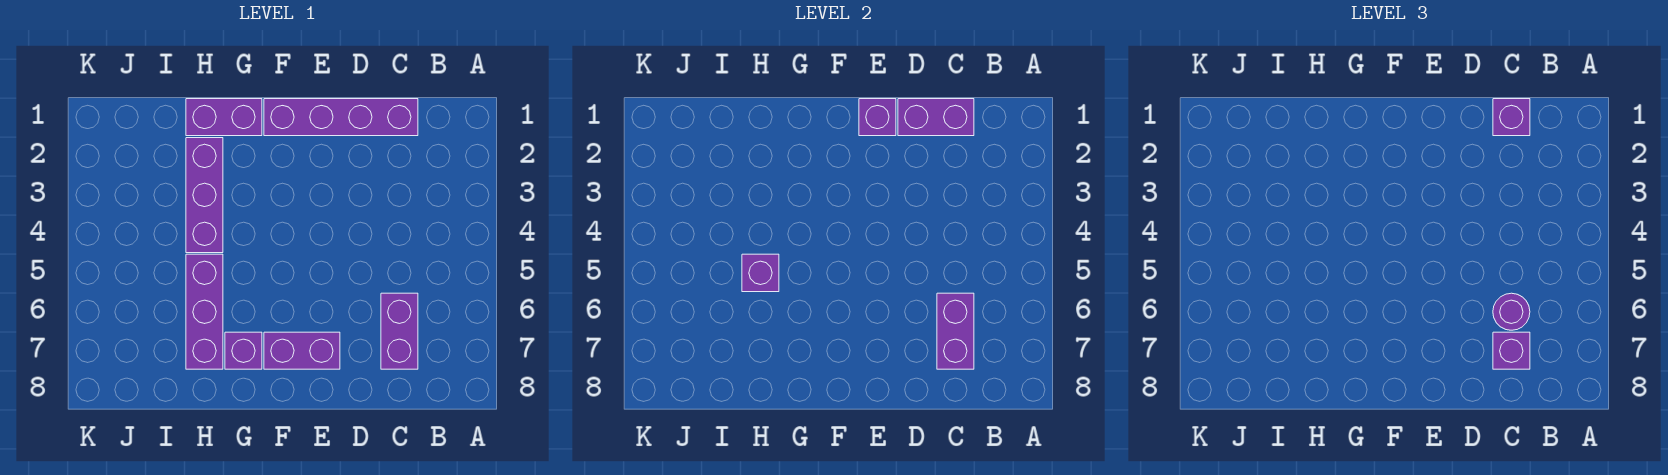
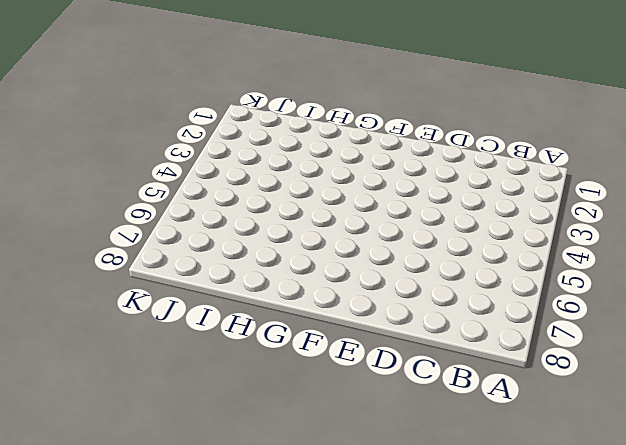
none -> purple brick C1:F1 level 1
none -> purple brick C6:C7 level 1
none -> purple brick E7:F7 level 1

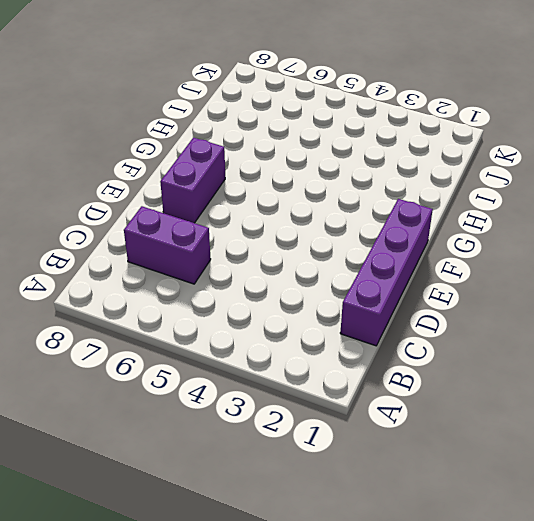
none -> purple brick G1:H1 level 1
none -> purple brick G7 level 1
none -> purple brick H2:H4 level 1

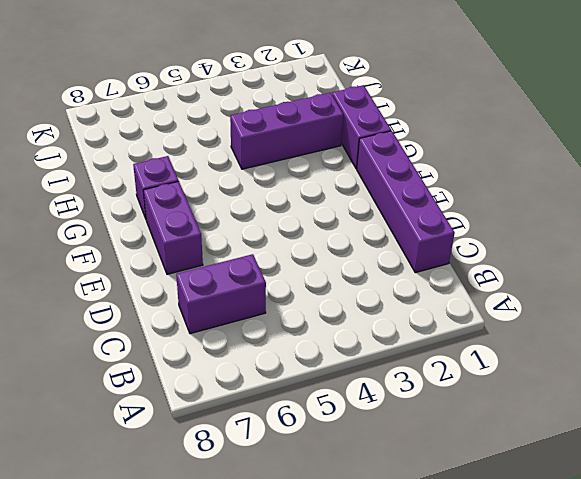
none -> purple brick H5:H7 level 1
none -> purple brick C1:D1 level 2
none -> purple brick C6:C7 level 2

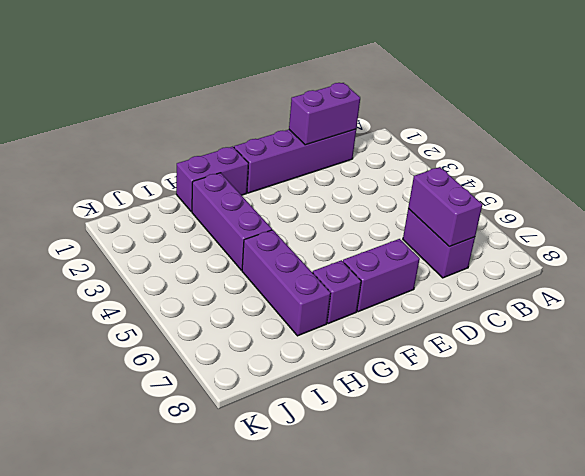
none -> purple brick E1 level 2
none -> purple brick H5 level 2
none -> purple brick C1 level 3

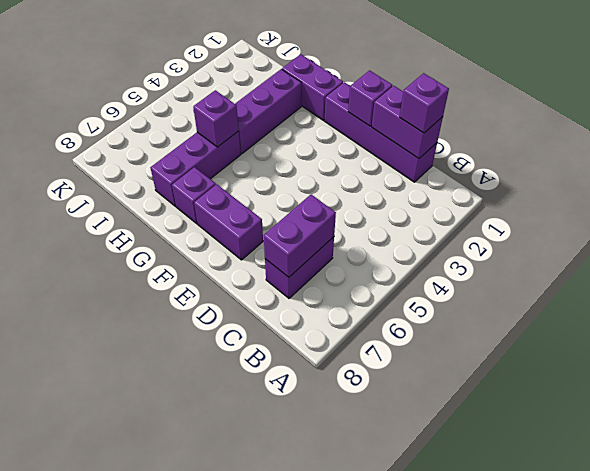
none -> purple round brick C6 level 3
none -> purple brick C7 level 3

